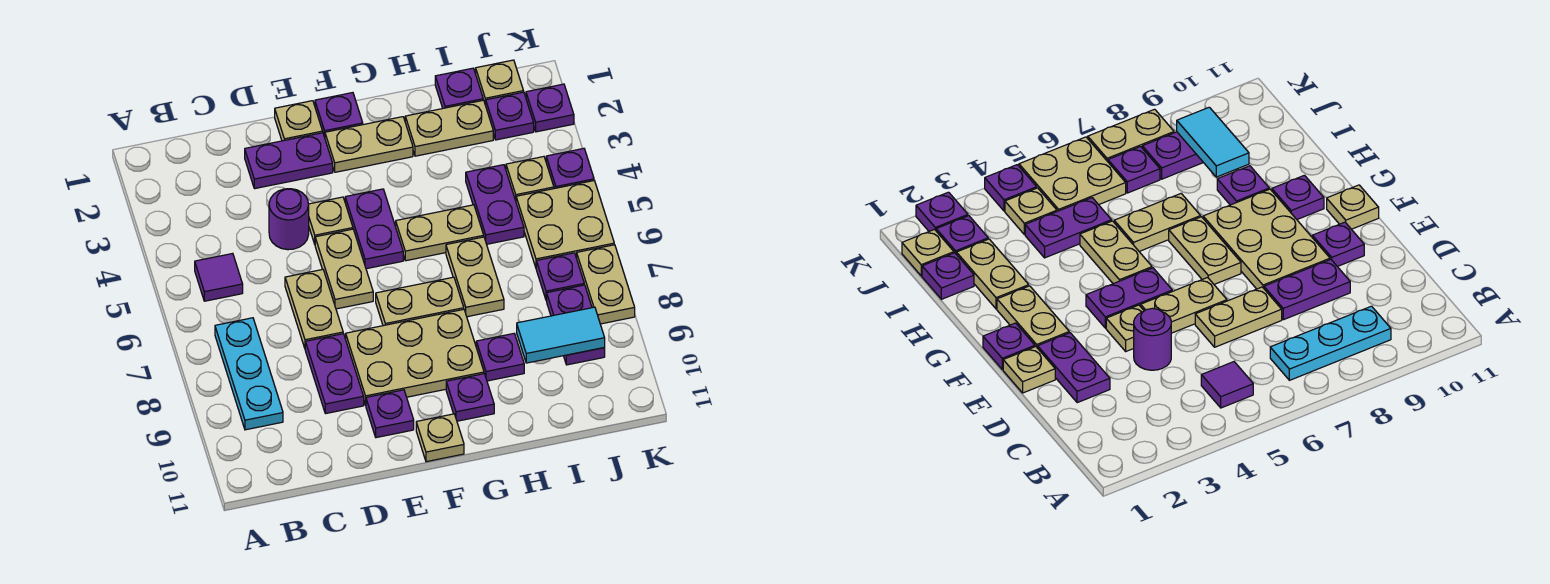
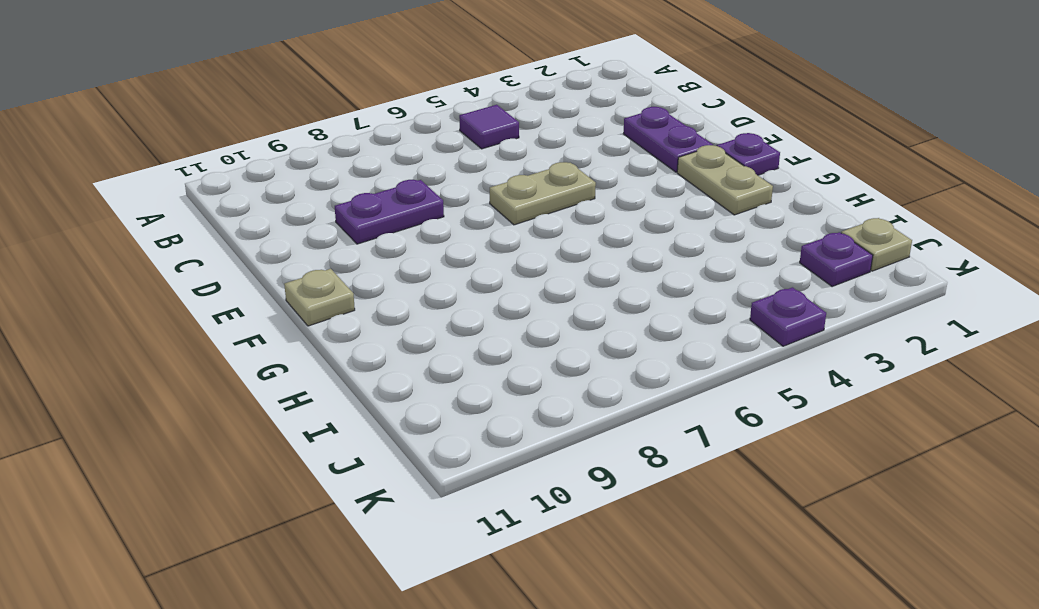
none -> cyan plate B7:B9 level 1
none -> purple round brick D4 level 1
none -> tan plate D6:D7 level 1
none -> tan plate E1 level 1

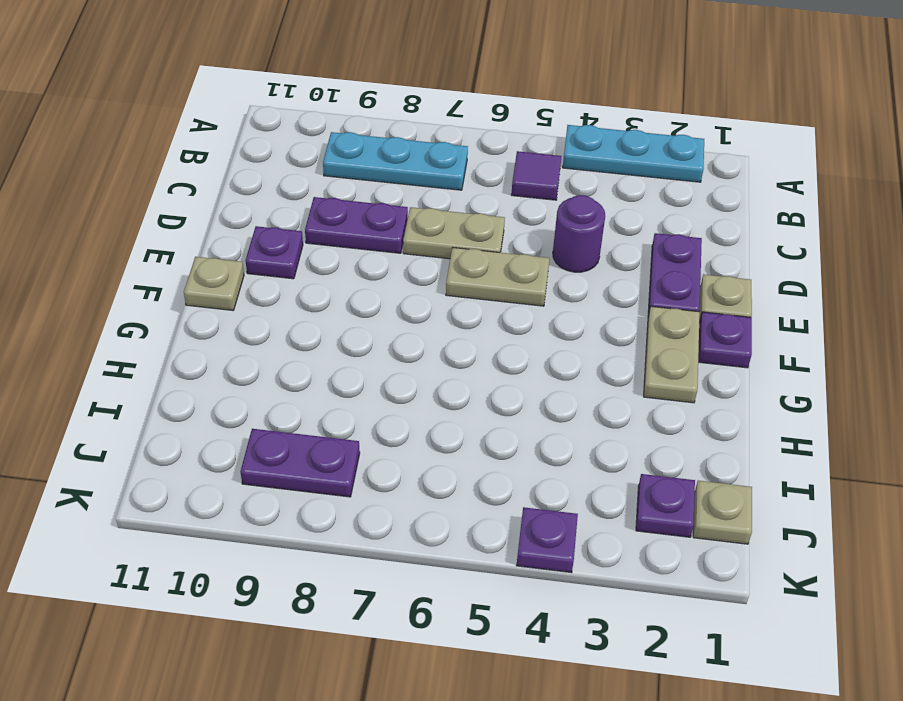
cyan plate A2:A4 level 1 -> none
none -> tan plate E4 level 1
none -> tan plate E8:G9 level 1
none -> purple plate F4:F5 level 1
none -> tan plate F7:G7 level 1

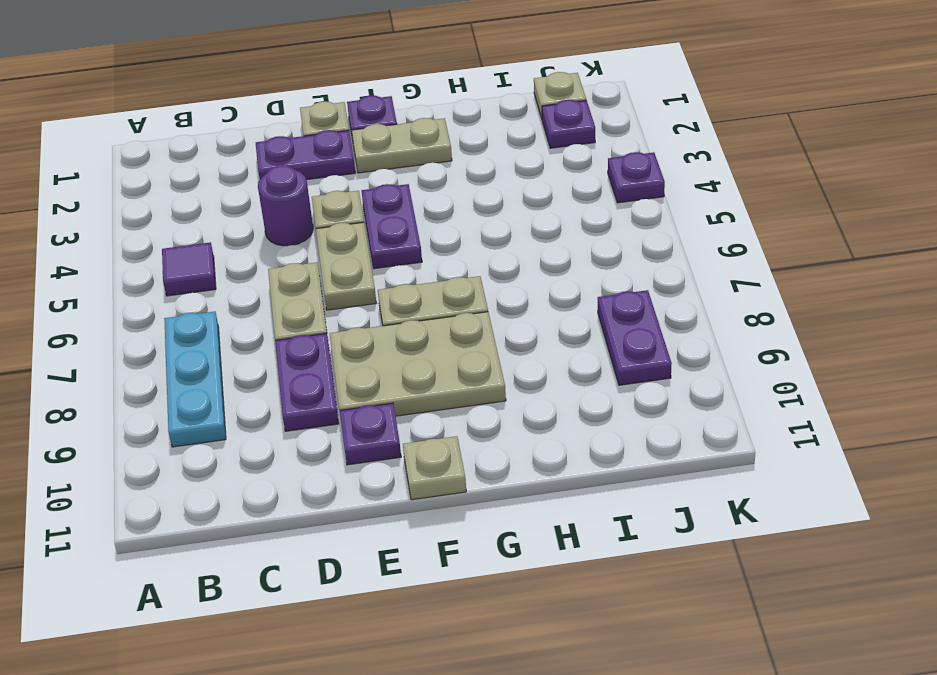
none -> tan plate G5:H5 level 1
none -> purple plate G10 level 1
none -> tan plate H2:I2 level 1
none -> tan plate H6:H7 level 1

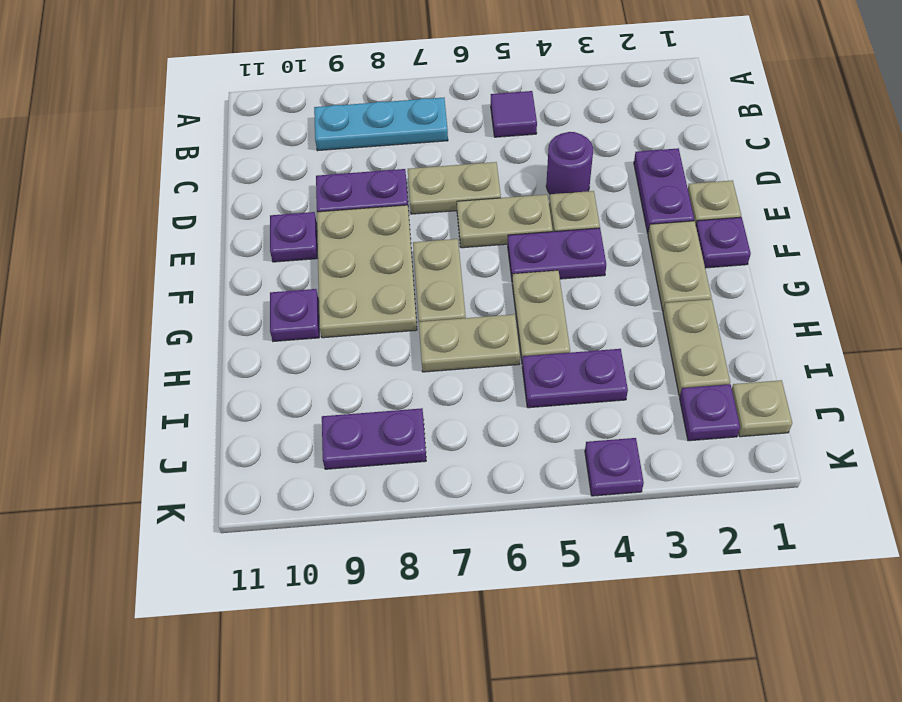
none -> tan plate F11 level 1
none -> purple plate H9 level 1
none -> purple plate I1 level 1
none -> tan plate J4 level 1

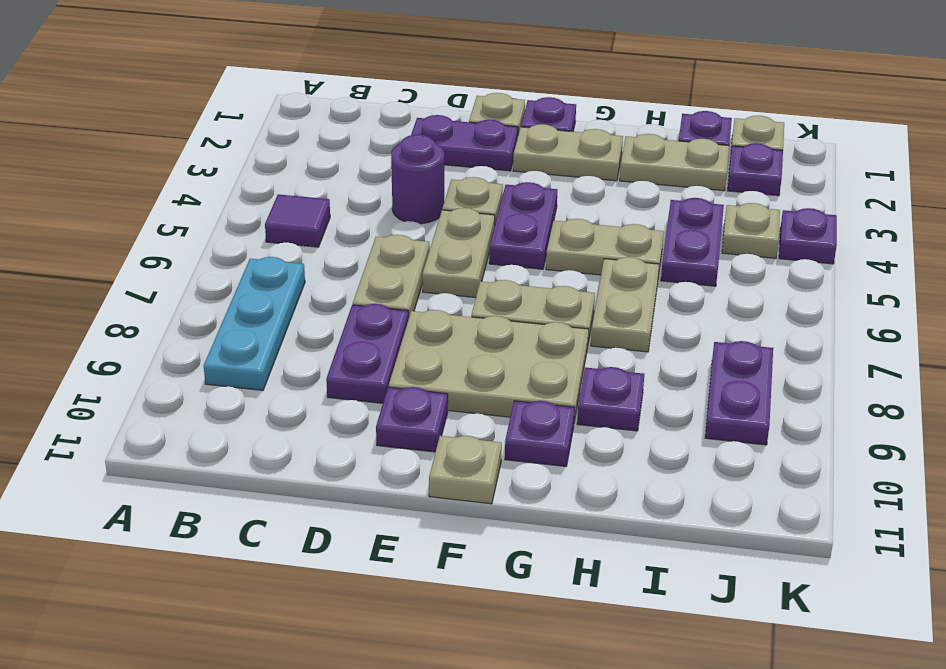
none -> tan plate J5:K6 level 1
none -> purple plate J7 level 1
none -> purple plate K2 level 1
none -> tan plate K7:K8 level 1

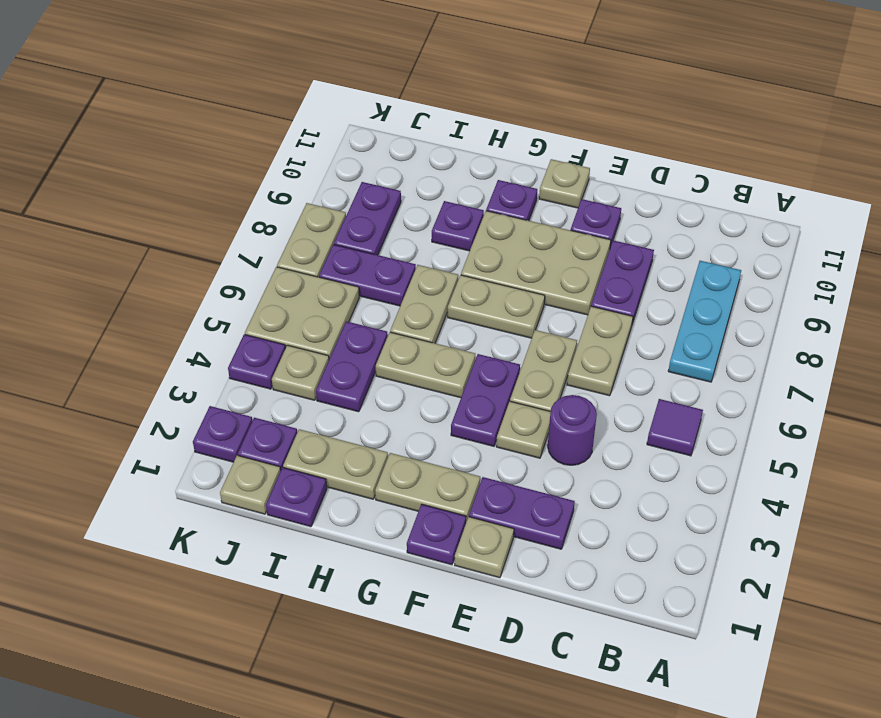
purple plate I7:J7 level 1 -> purple plate J7 level 1
none -> cyan tile I9:J9 level 2

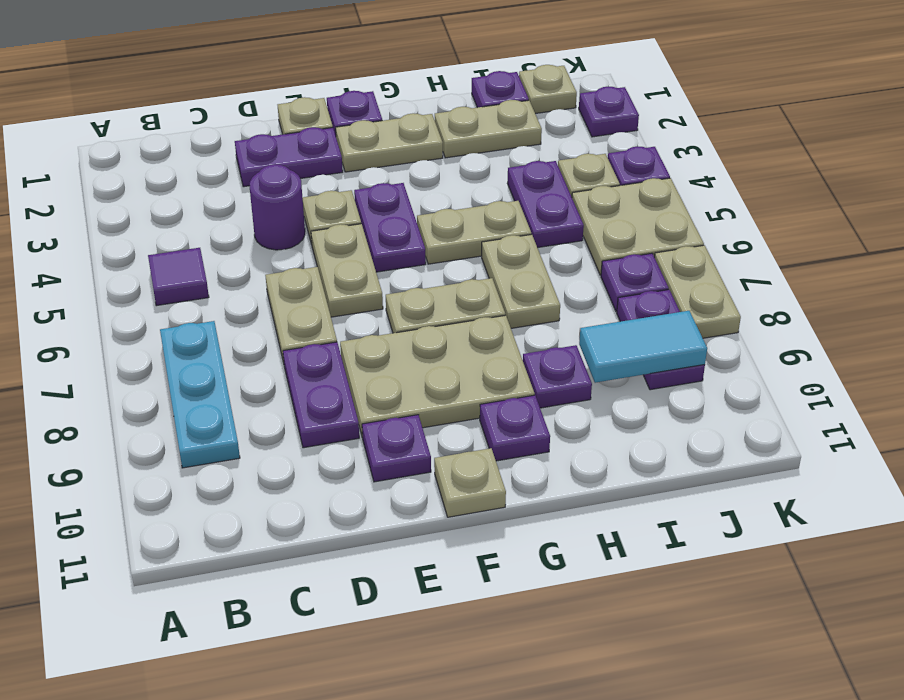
none -> purple plate J2 level 1

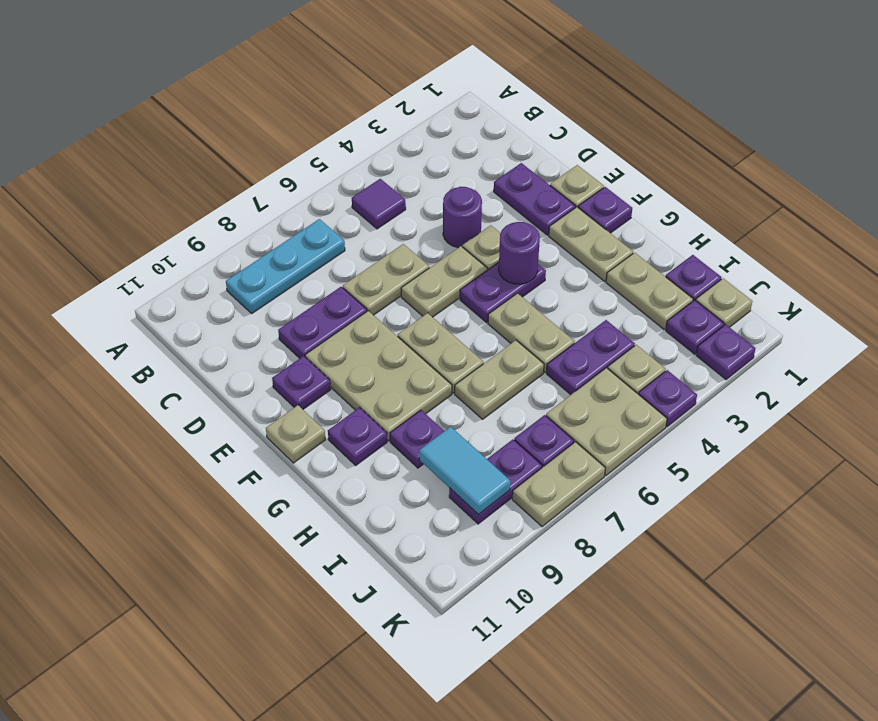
purple round brick F4 level 2 -> none

